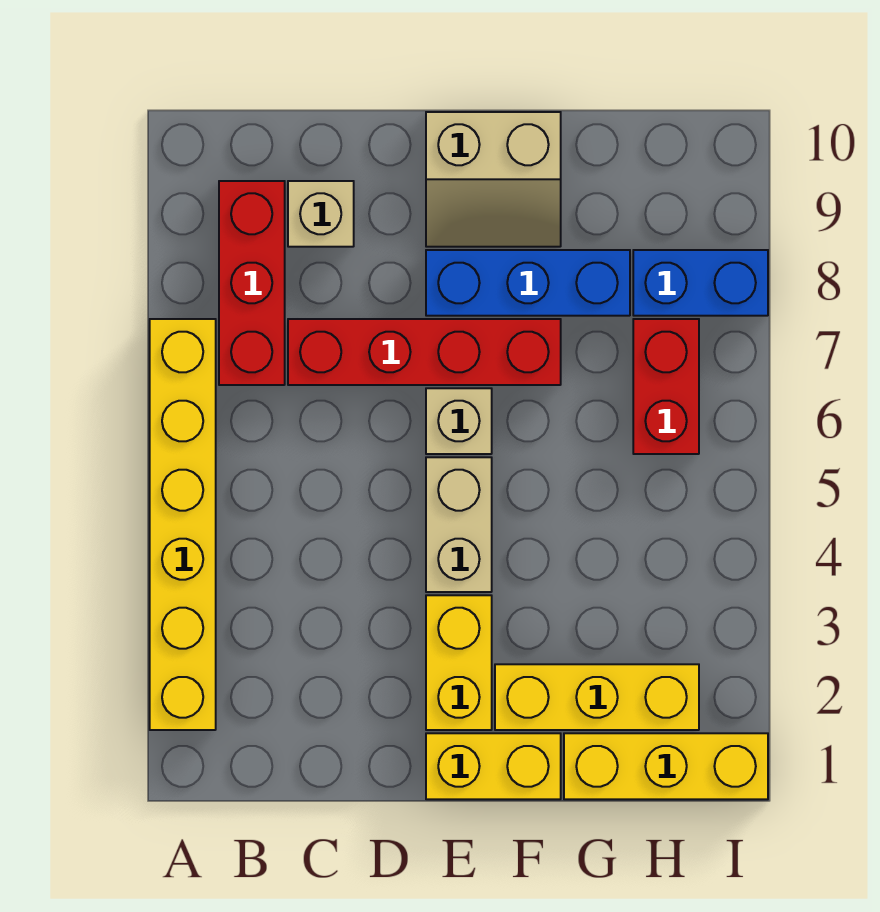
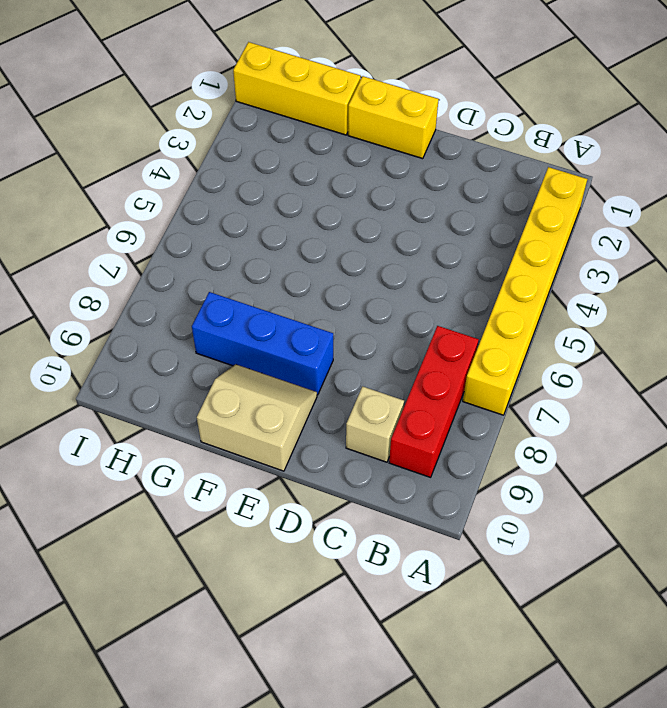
none -> red brick C7:F7 level 1
none -> yellow brick E2:E3 level 1
none -> tan brick E4:E5 level 1

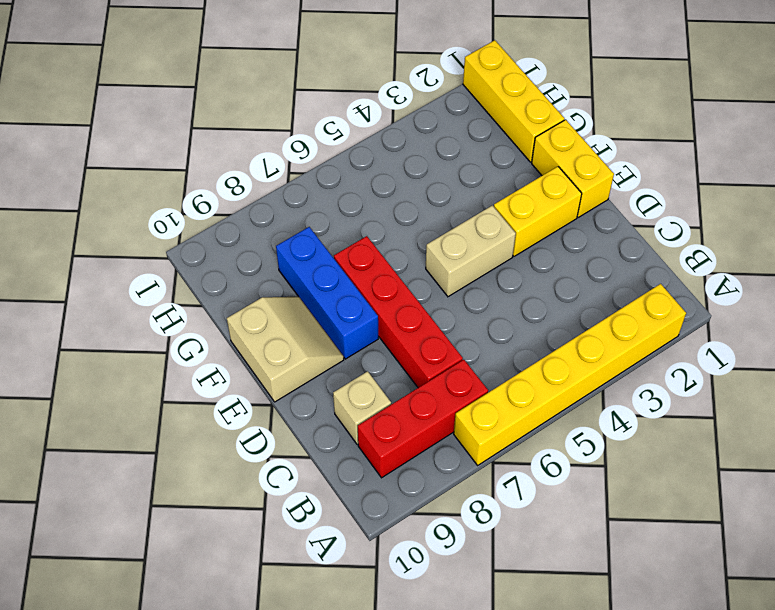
none -> tan brick E6 level 1
none -> yellow brick F2:H2 level 1
none -> red brick H6:H7 level 1

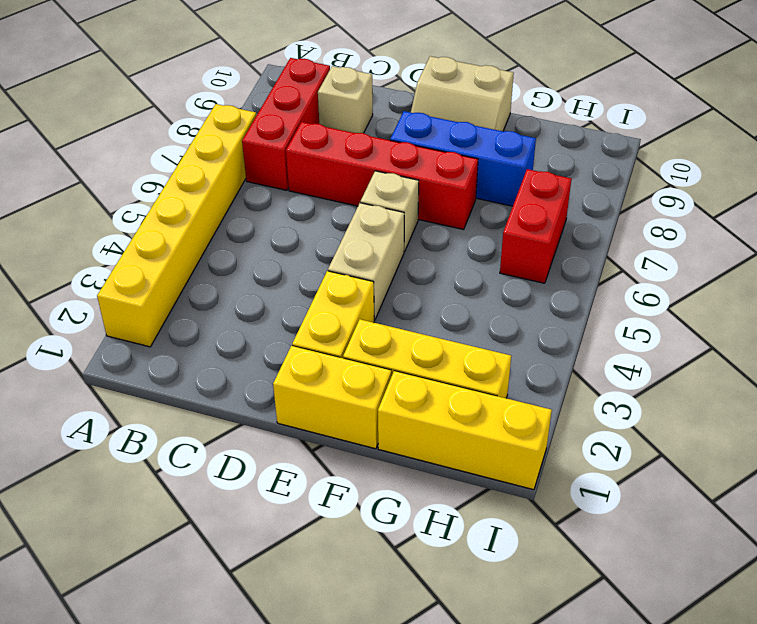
none -> blue brick H8:I8 level 1

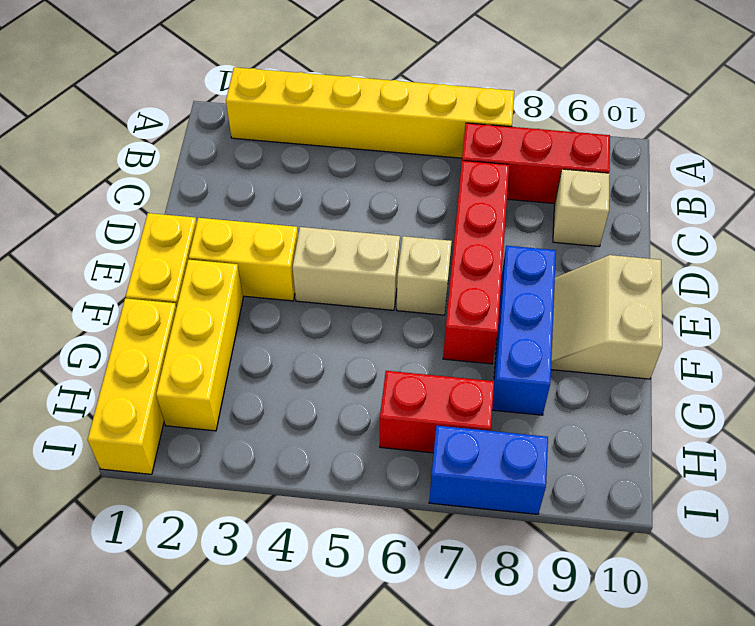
blue brick I7:I8 level 1 -> blue brick H8:I8 level 1

